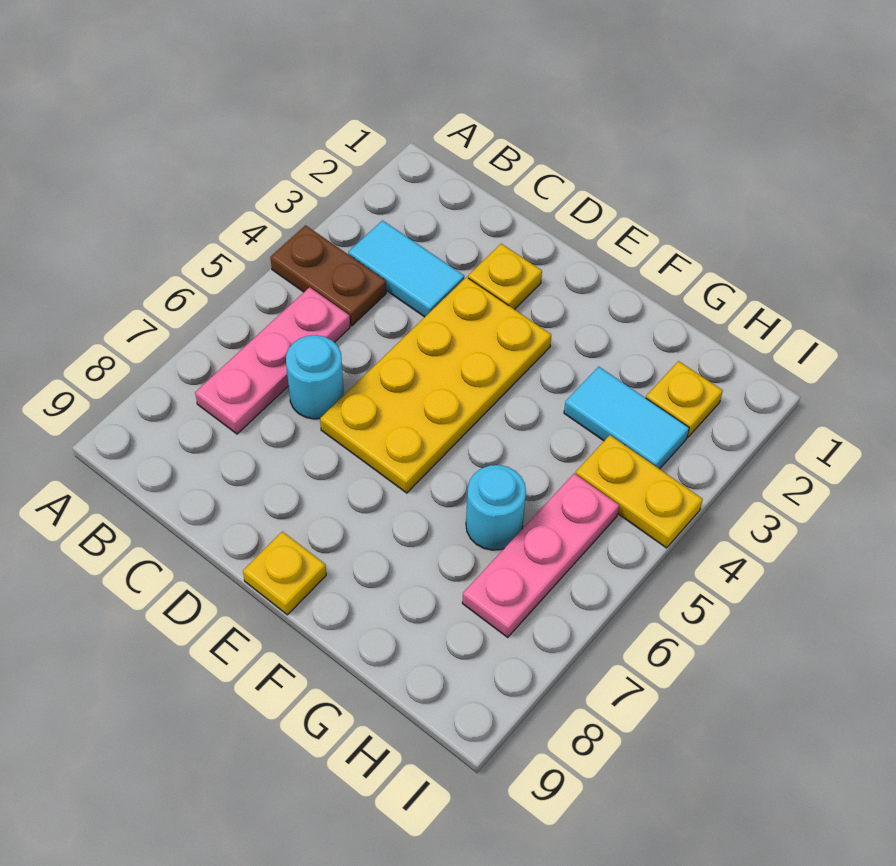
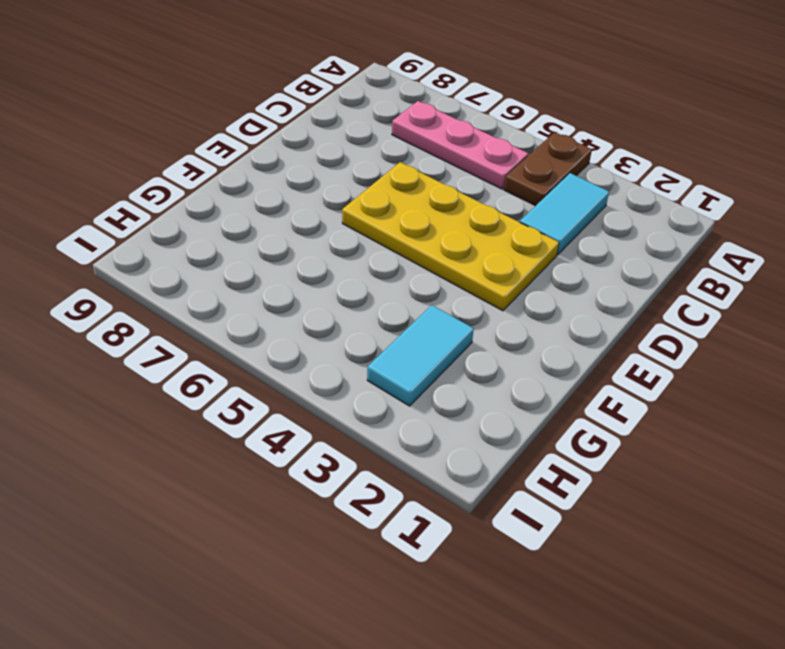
none -> cyan round brick C6 level 1
none -> yellow plate D2 level 1
none -> yellow plate E9 level 1

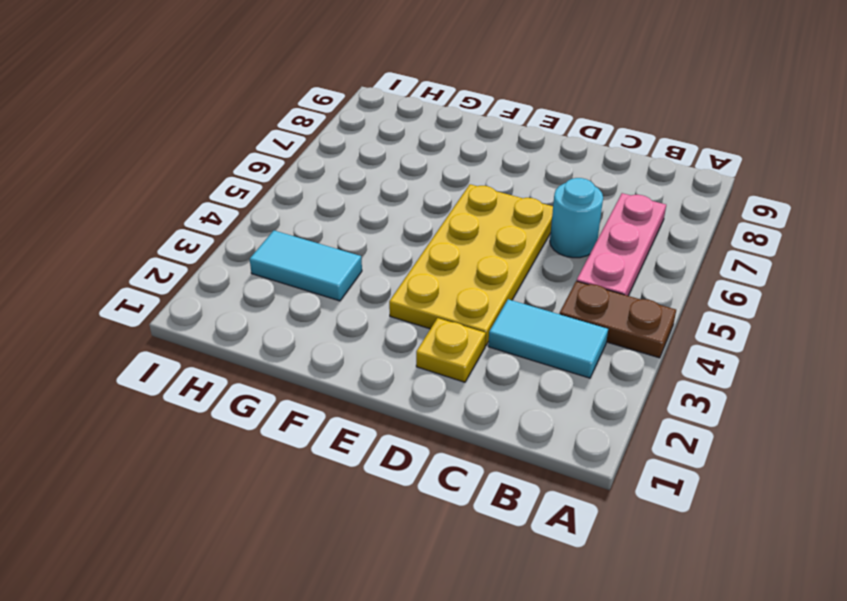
none -> yellow plate E9 level 1
none -> cyan round brick G6 level 1
none -> yellow plate H2 level 1

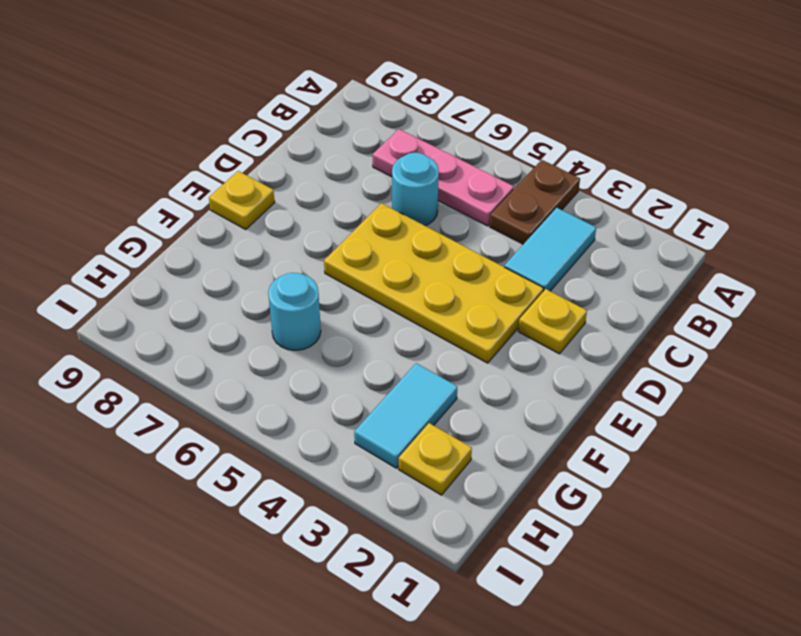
none -> yellow plate H4:I4 level 1
none -> pink plate H5:H7 level 1

